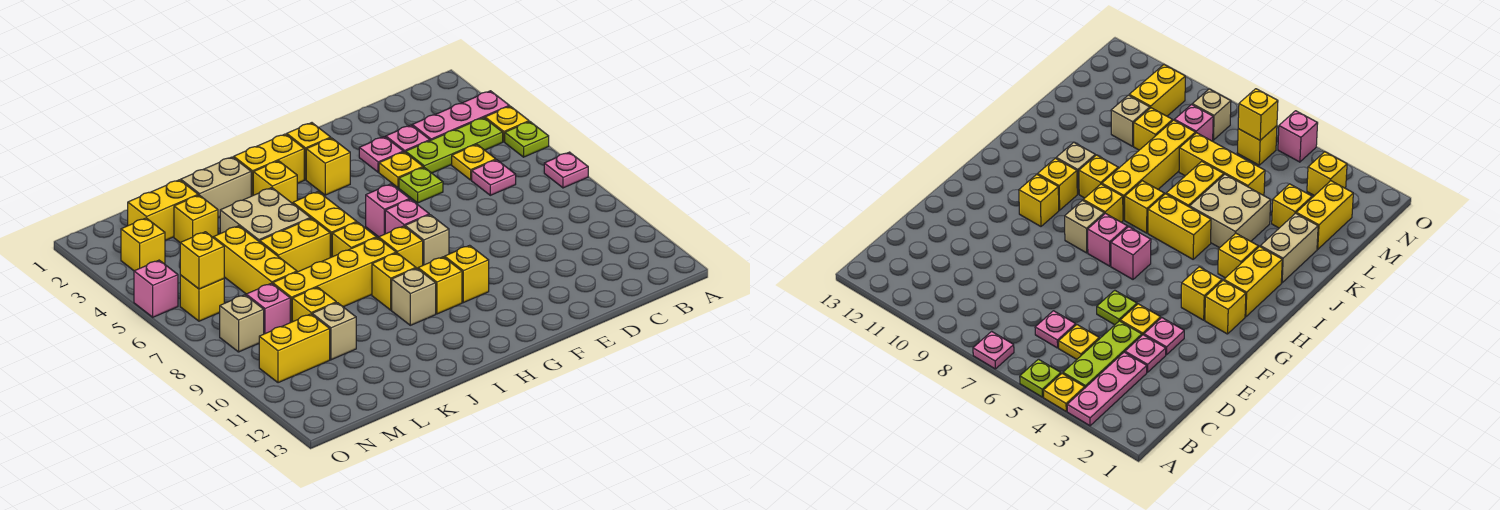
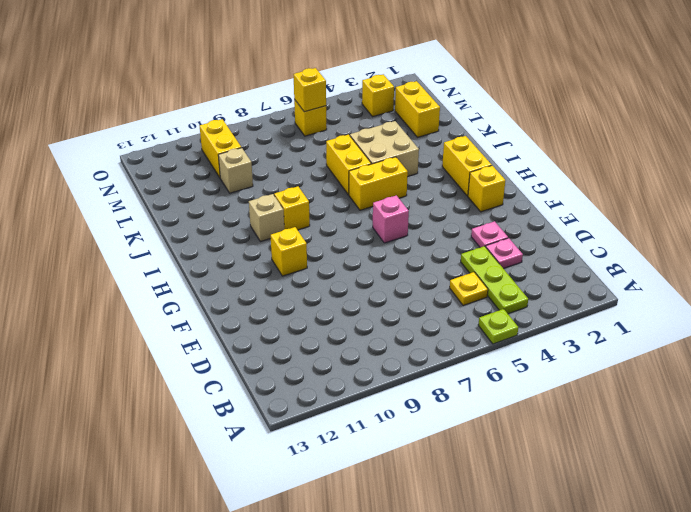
none -> pink plate A3:C3 level 1
none -> yellow plate A4 level 1
none -> pink plate A7 level 1
none -> pink plate C6 level 1

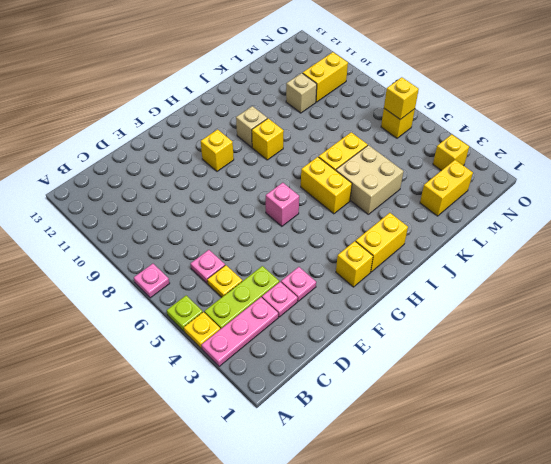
none -> yellow plate E4 level 1
none -> lime plate E5 level 1
none -> yellow brick G3 level 1
none -> pink brick G7 level 1

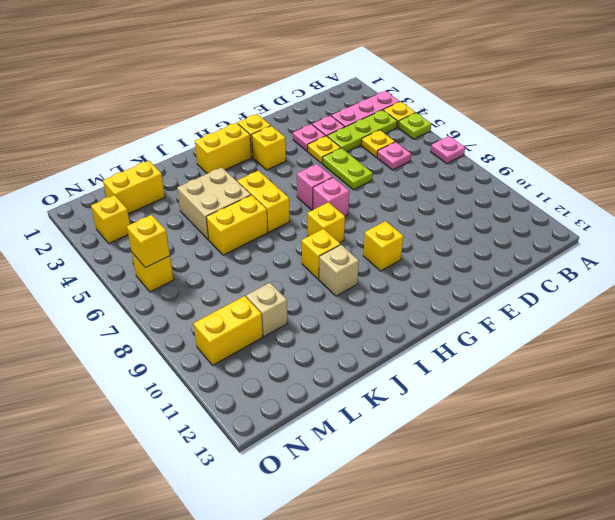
lime plate E5:E6 level 1 -> lime plate E5 level 1
none -> tan brick G8 level 1
none -> yellow brick H10 level 1
none -> yellow brick I3 level 1
none -> yellow brick I7 level 1

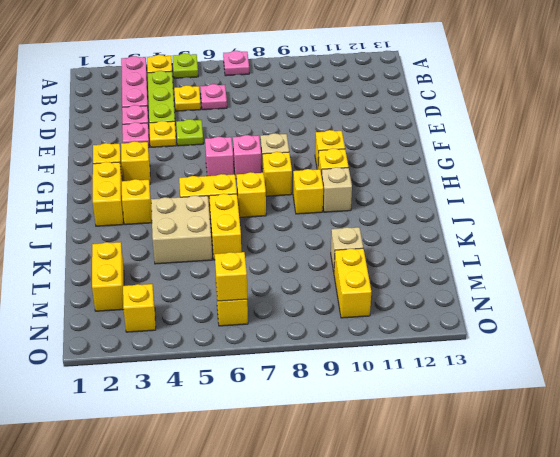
none -> yellow brick I8:L8 level 1
none -> tan brick J2:K2 level 1
none -> yellow brick L3 level 1
none -> yellow brick L5:L7 level 1

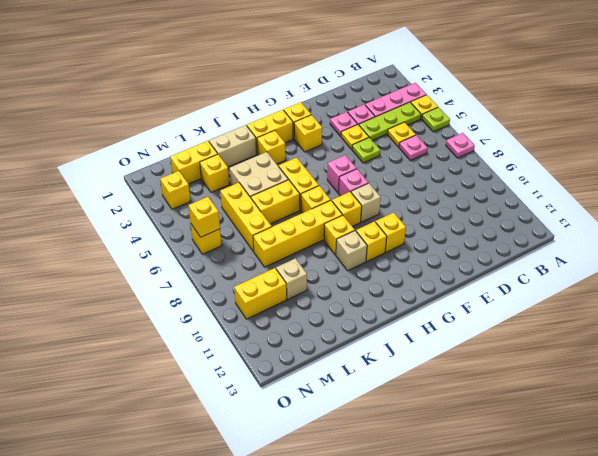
none -> yellow brick L9 level 1
none -> pink brick M8 level 1
none -> tan brick N8 level 1
none -> pink brick O5 level 1

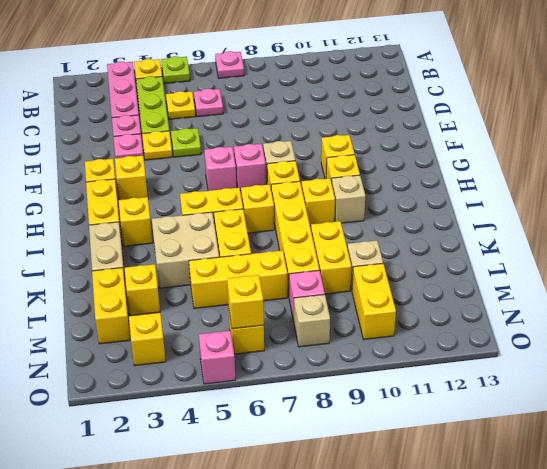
yellow brick K9:L9 level 1 -> yellow brick L9 level 1

